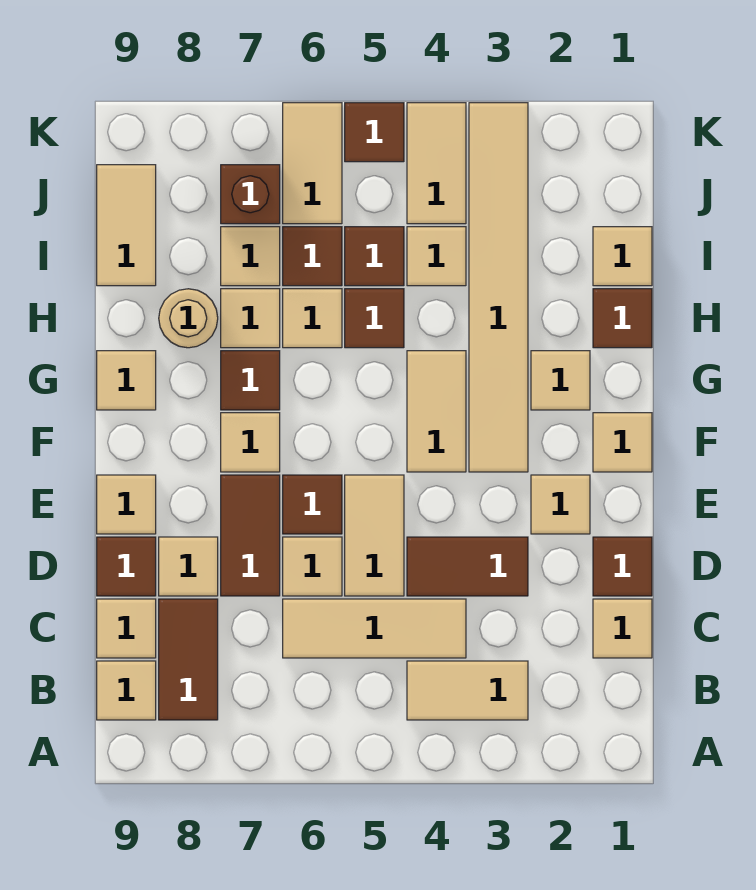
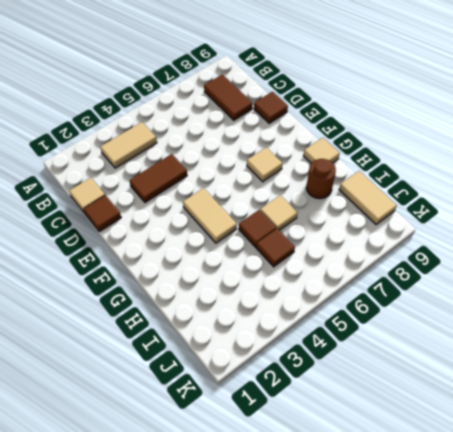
brown round brick H8 level 1 -> tan round brick H8 level 1
none -> tan tile B9 level 1
none -> tan tile C4:C6 level 1
none -> tan tile C9 level 1
none -> tan tile D5:E5 level 1

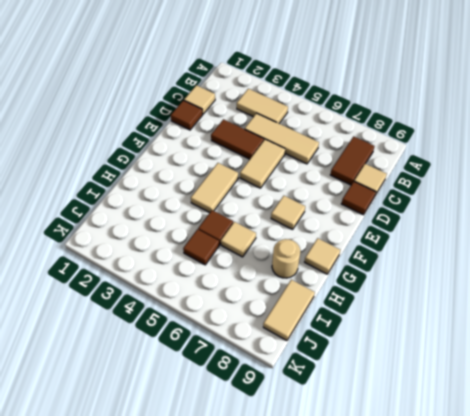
none -> tan tile B9 level 1
none -> tan tile D6 level 1
none -> brown tile D7:E7 level 1
none -> tan tile D8 level 1

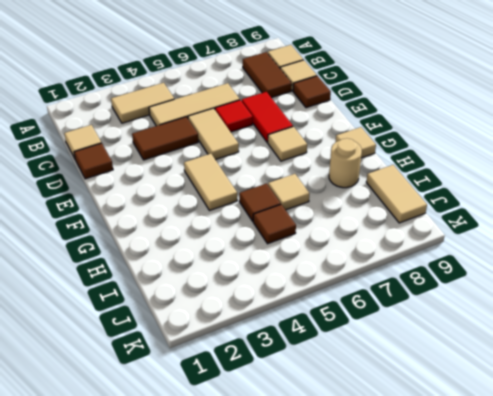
red tile D6 level 1 -> tan tile D6 level 1
red tile D7:E7 level 1 -> brown tile D7:E7 level 1
none -> tan tile D8 level 1
none -> tan tile E2 level 1
none -> brown tile E6 level 1
none -> tan tile E9 level 1

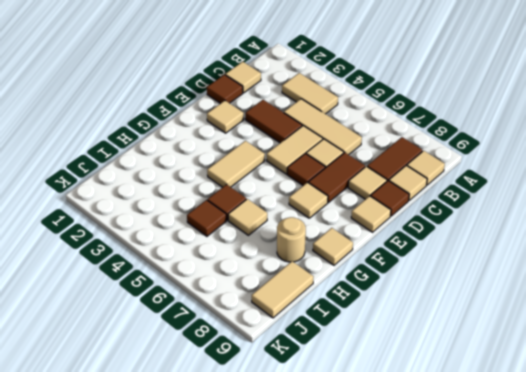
none -> tan tile F1 level 1
none -> tan tile F3:K3 level 1
none -> tan tile G2 level 1
none -> brown tile G7 level 1

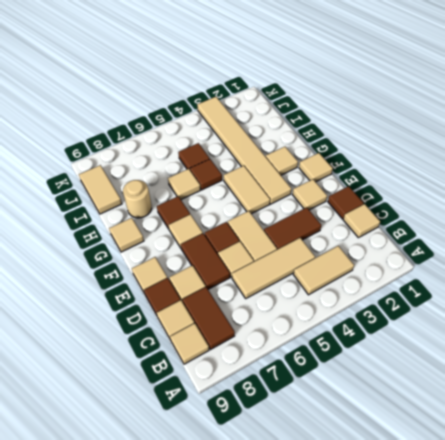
none -> brown tile H1 level 1
none -> tan tile H7 level 1
none -> tan tile I1 level 1
none -> tan tile I4 level 1

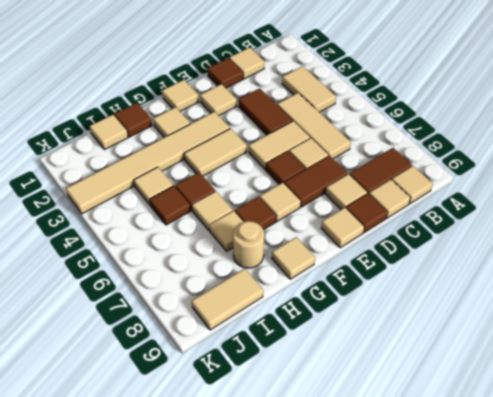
none -> brown tile I6 level 1
none -> tan tile I7 level 1
none -> tan tile J4:K4 level 1
none -> tan tile J6:K6 level 1

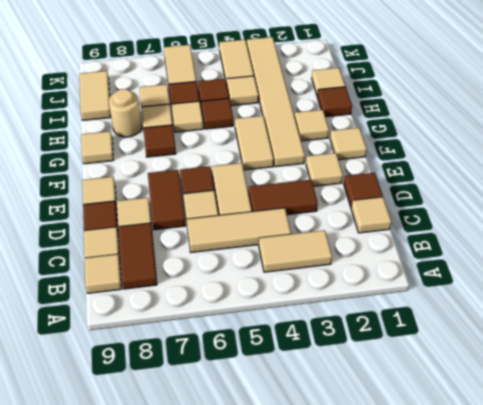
none -> tan tile F7 level 1
none -> brown brick J7 level 1
none -> brown tile K5 level 1

